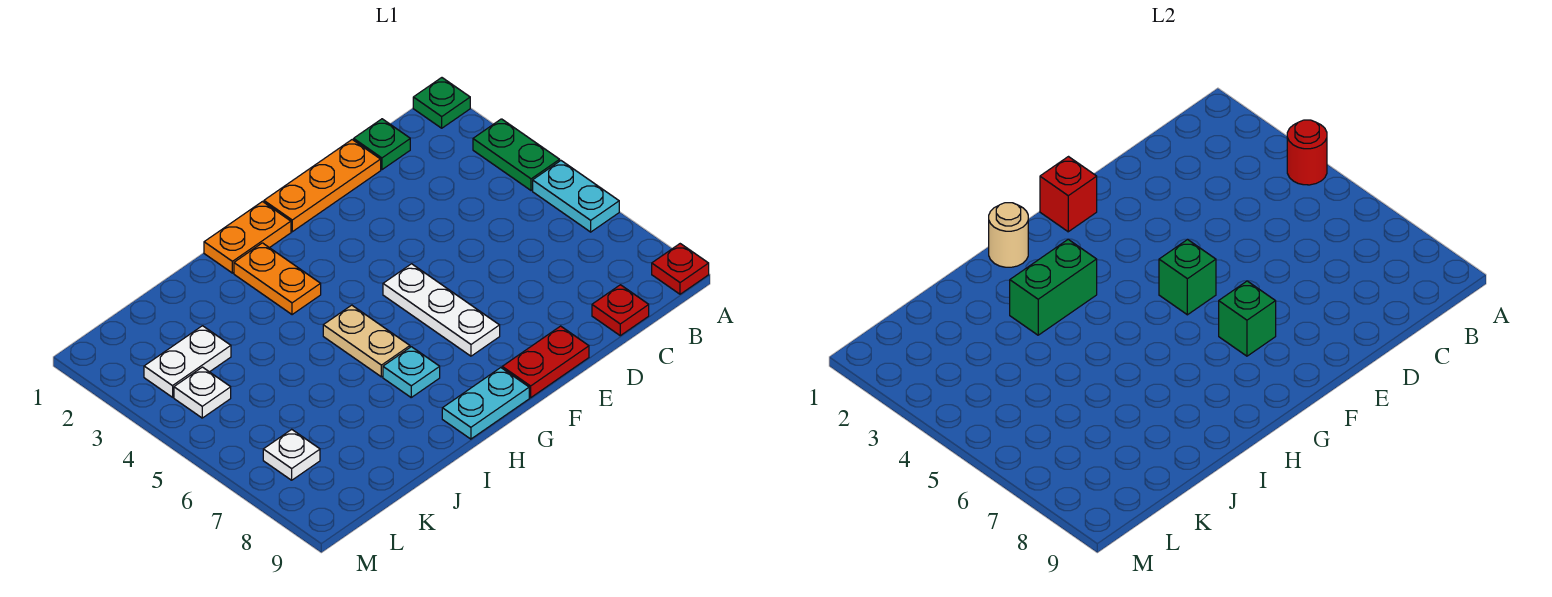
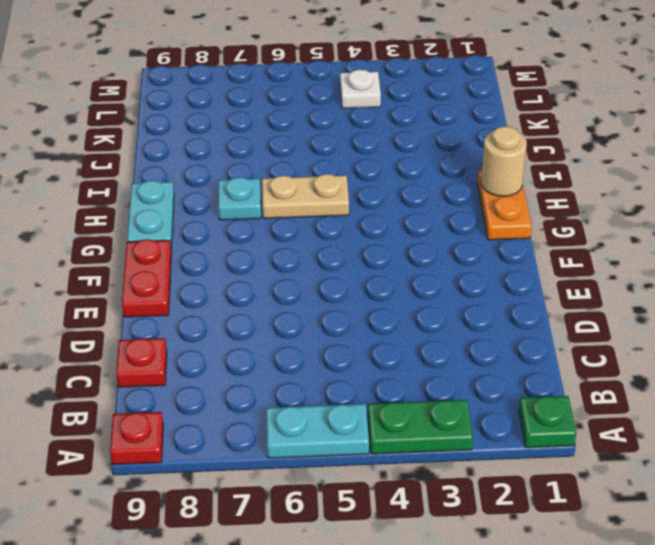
none -> green plate C1 level 1
none -> orange plate D1:F1 level 1
none -> white plate F5:F7 level 1

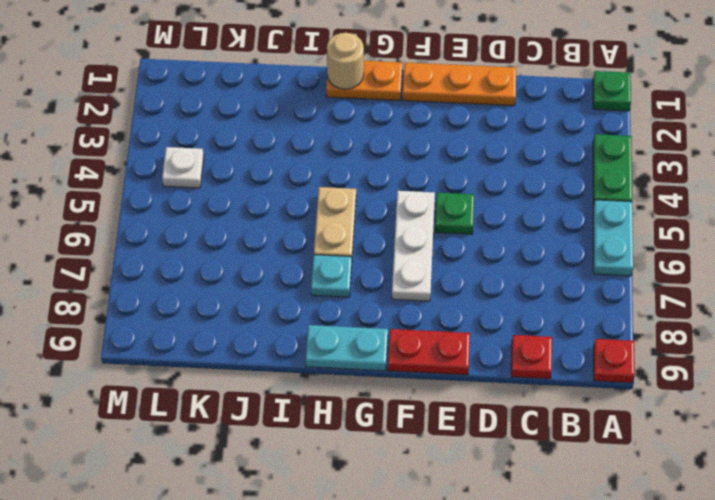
green plate E5 level 1 -> green plate C1 level 1
none -> orange plate H2:H3 level 1
none -> white plate K3:L3 level 1
none -> white plate L7 level 1

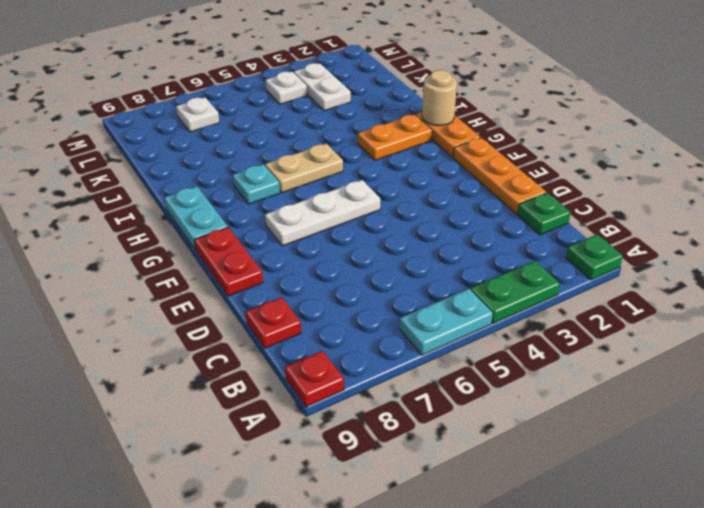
none -> red round brick A4 level 2
none -> red brick F1 level 2
none -> green brick F5 level 2

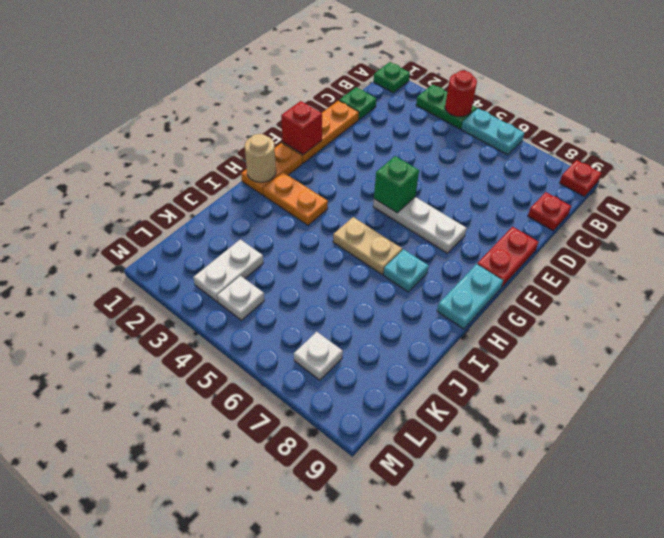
none -> green brick F7 level 2
none -> green brick H3:I3 level 2

